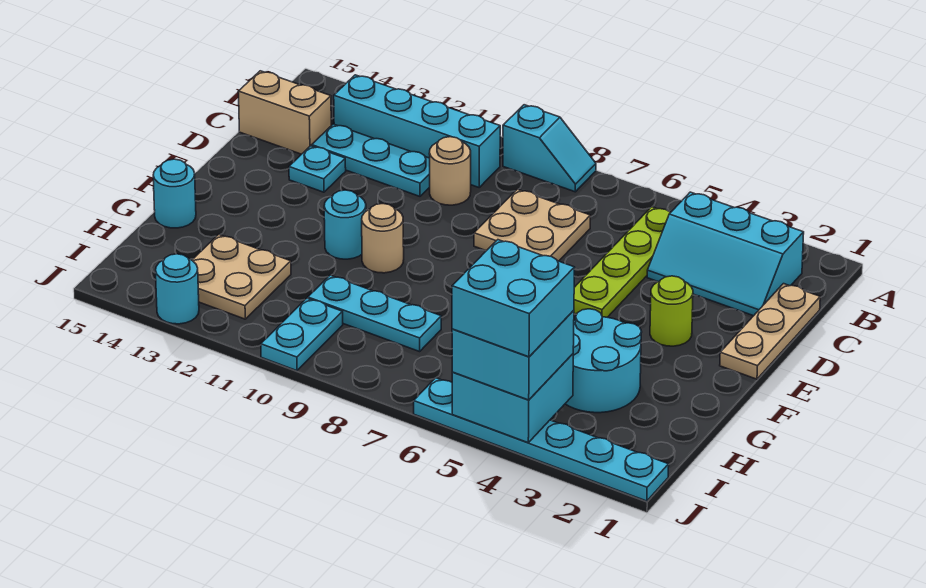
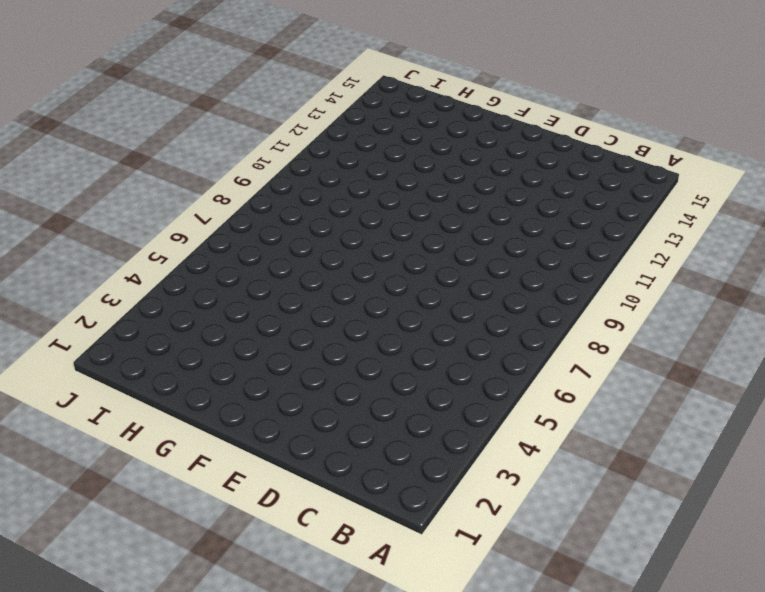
none -> cyan slope A8:A9 level 1 top 9
none -> cyan slope B2:C4 level 1 top B
none -> lime plate B5:E5 level 1

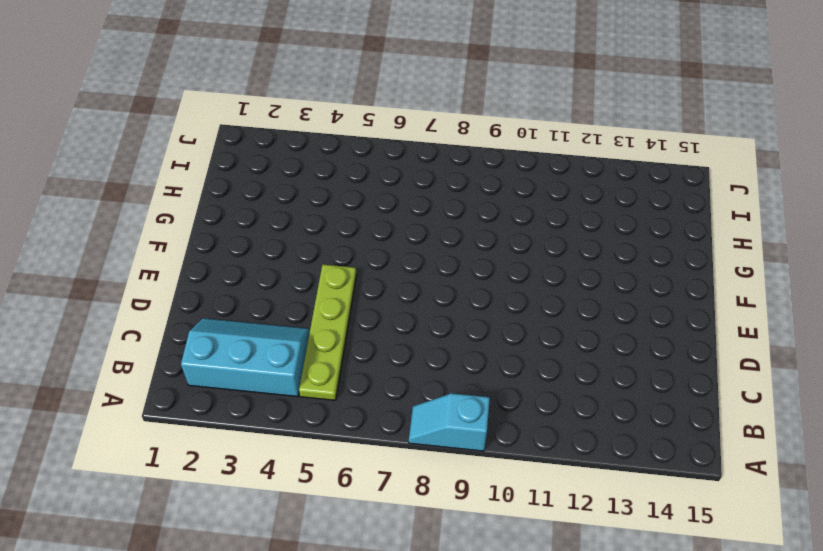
none -> cyan brick B10:B13 level 1
none -> tan plate C1:E1 level 1
none -> tan plate C7:D8 level 1

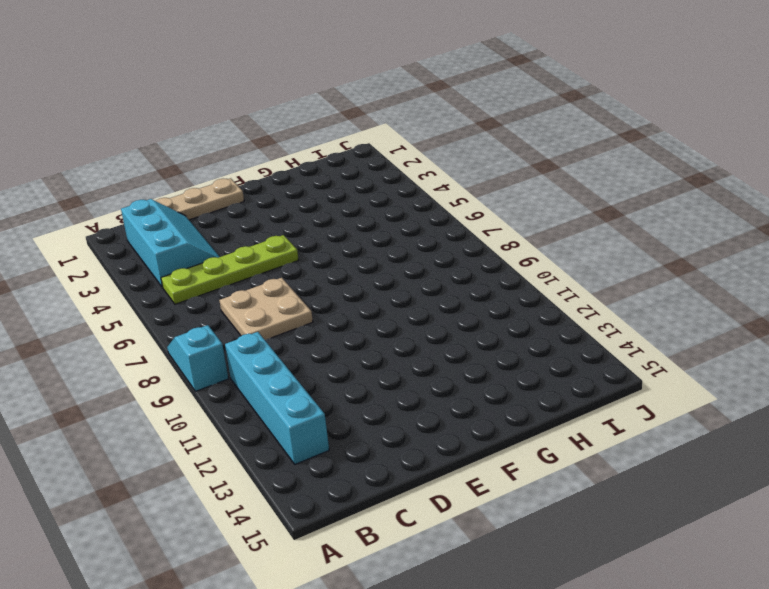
none -> tan round brick C10 level 1
none -> cyan plate C11:C13 level 1
none -> tan brick C14:C15 level 1

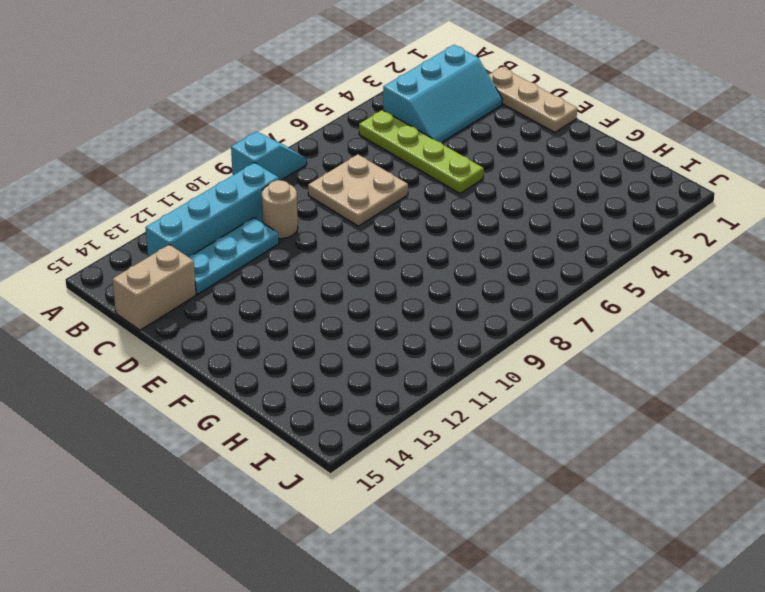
none -> cyan plate D13 level 1
none -> lime round brick E3 level 1
none -> tan round brick F10 level 1

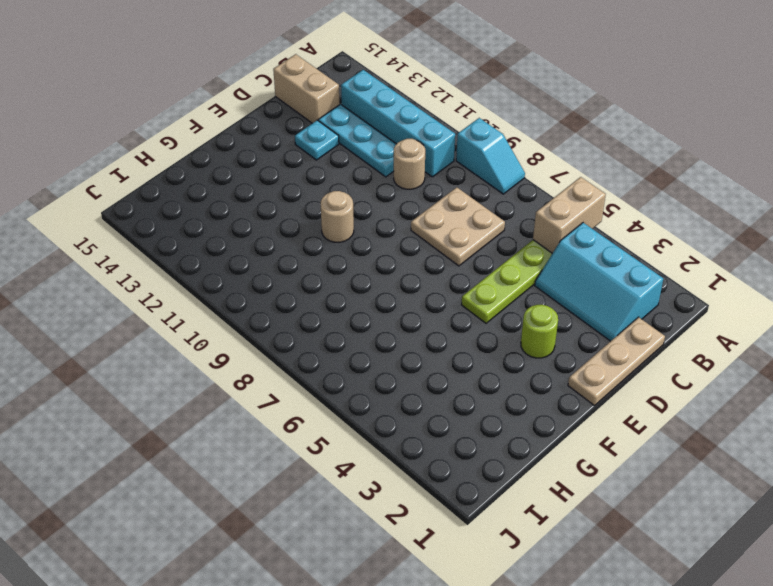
tan brick A5:B5 level 2 -> none
none -> cyan round brick F11 level 1
none -> cyan round brick G3:H4 level 1
none -> cyan round brick G15 level 1

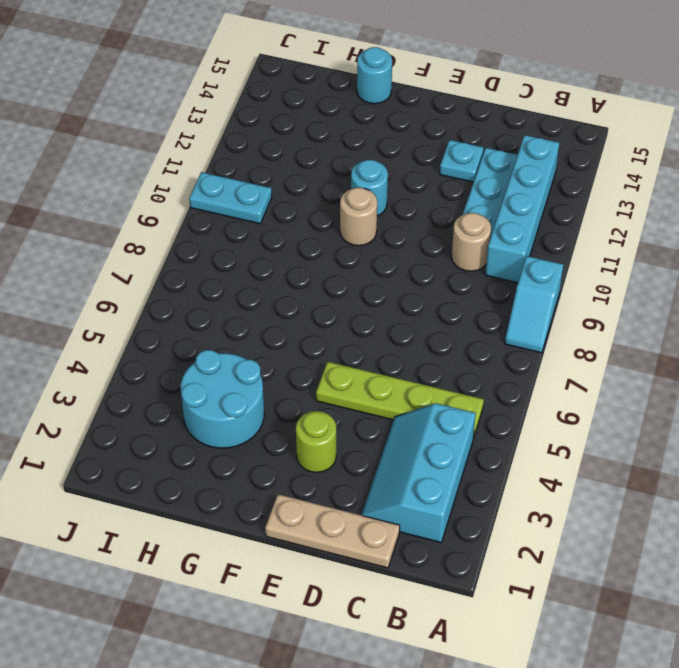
none -> tan plate C7:D8 level 1
none -> tan brick C14:C15 level 1
none -> cyan plate H8:H10 level 1

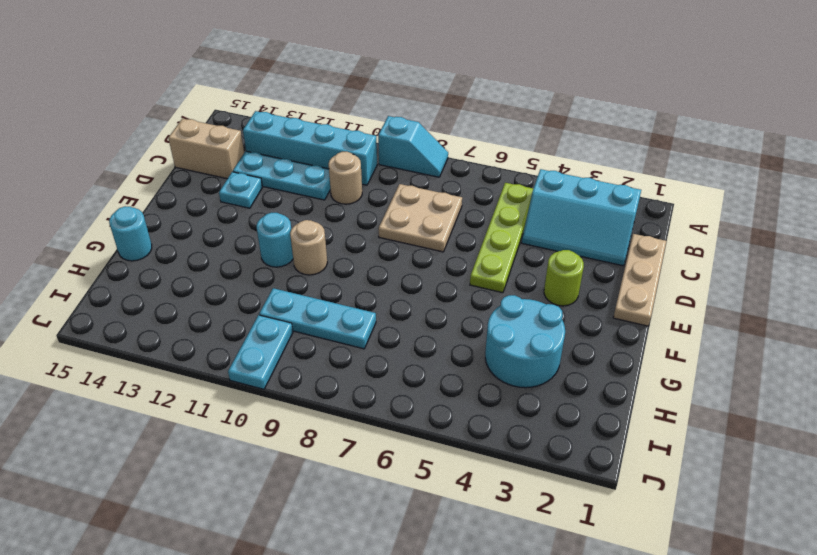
none -> tan plate H12:I13 level 1
none -> cyan plate J1:J6 level 1
none -> cyan round brick J13 level 1

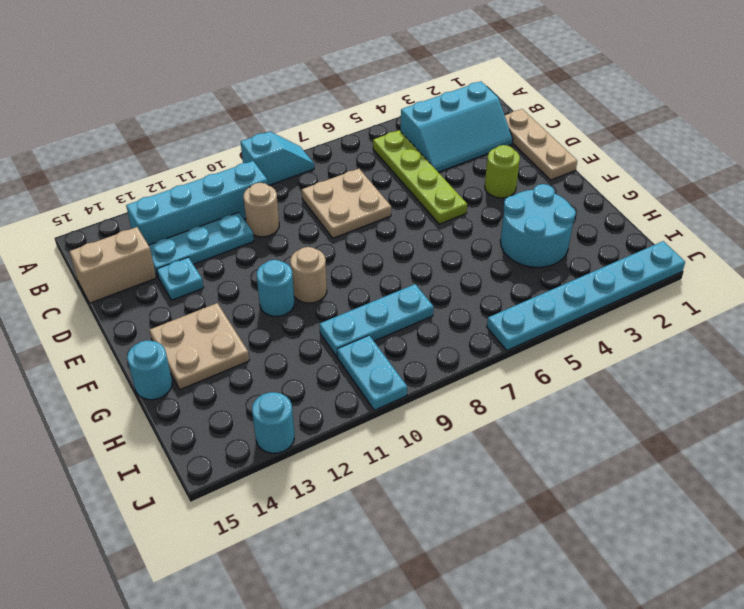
tan plate F13:G14 level 1 -> tan plate H12:I13 level 1
none -> cyan brick I4:J5 level 2
none -> cyan brick I4:J5 level 3
none -> cyan brick I4:J5 level 4

